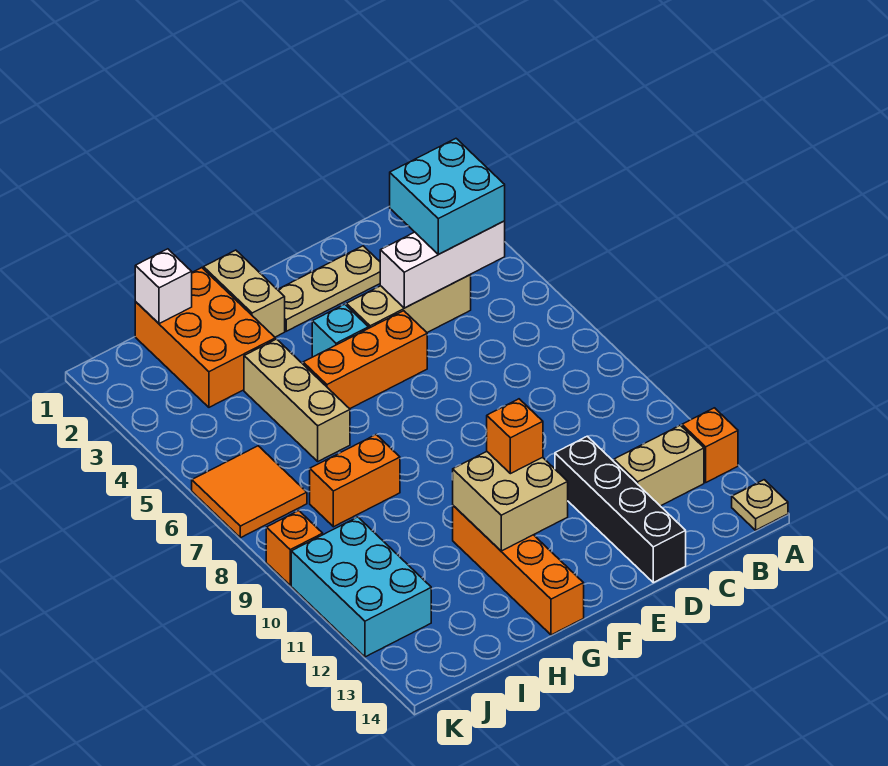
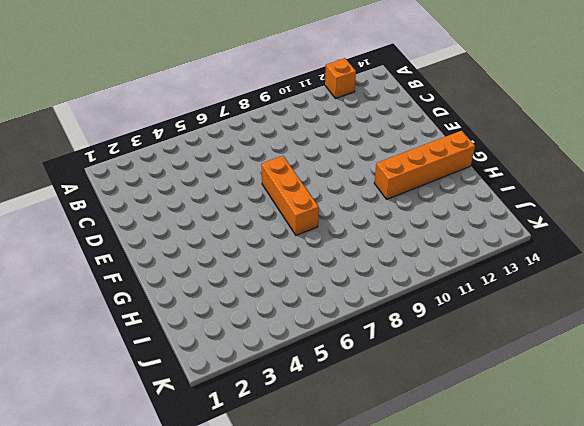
orange brick E7:G7 level 1 -> orange brick E5:G5 level 1
none -> tan plate A14 level 1
none -> tan brick B12:C12 level 1
none -> tan brick C4:E4 level 1

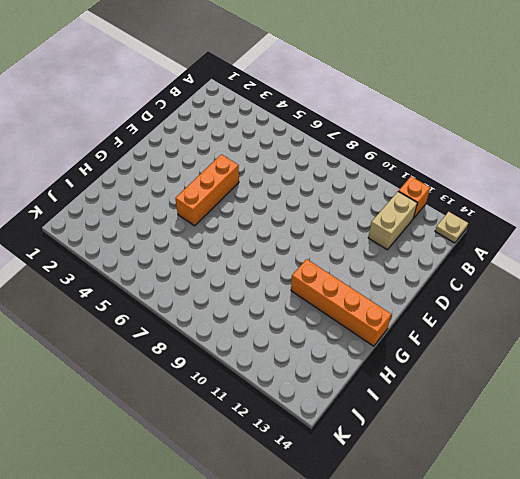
none -> tan brick C4:E4 level 1
none -> tan plate D2:F2 level 1
none -> black brick D11:D14 level 1

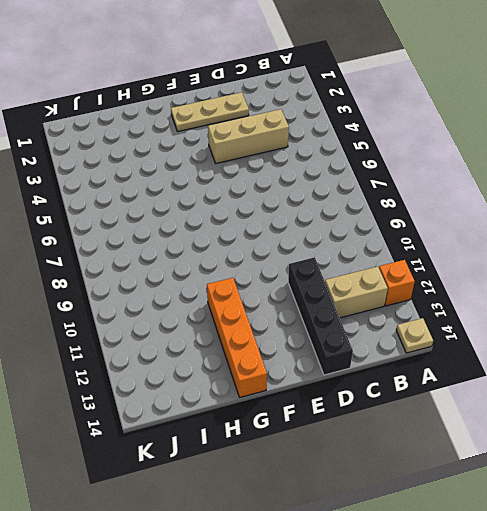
none -> orange brick E5:G5 level 1
none -> cyan brick F4 level 1
none -> tan brick G1:G2 level 1

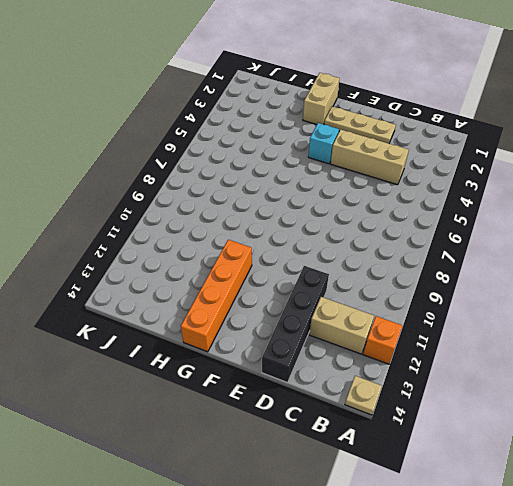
none -> orange brick E5:G5 level 1
none -> orange brick H1:I3 level 1
none -> tan brick H4:H6 level 1

